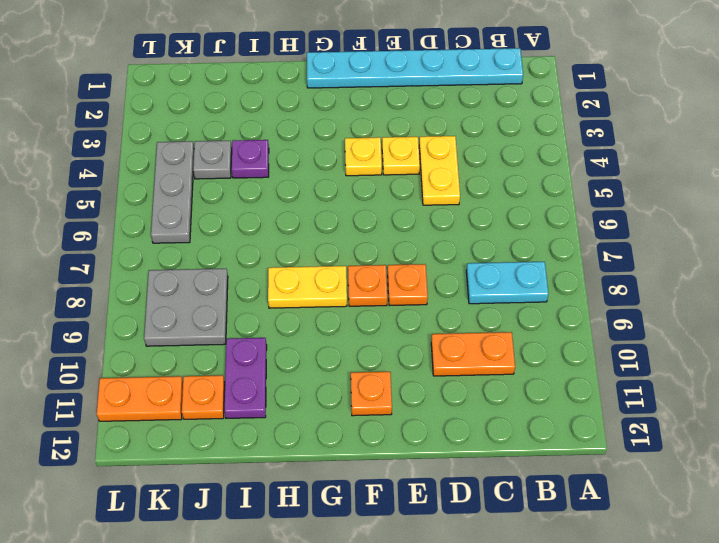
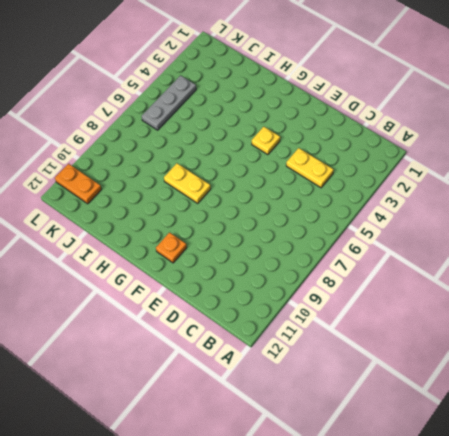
yellow plate C4:D4 level 1 -> yellow plate D4:D5 level 1
none -> cyan plate B1:G1 level 1
none -> cyan plate B8:C8 level 1
none -> orange plate C10:D10 level 1

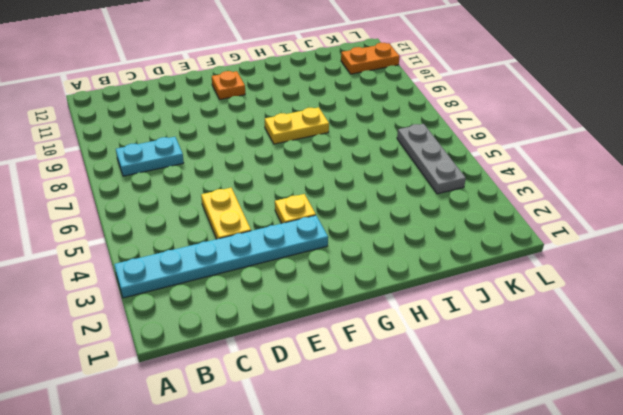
cyan plate A3:F3 level 1 -> cyan plate B1:G1 level 1
none -> orange plate C10:D10 level 1
none -> yellow plate E4 level 1
none -> orange plate E8 level 1

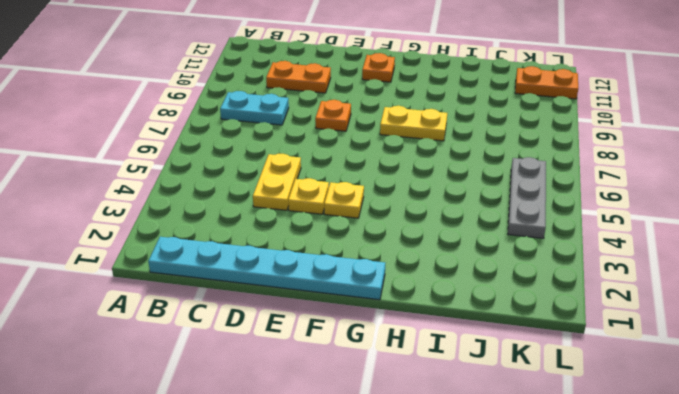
none -> orange plate F8 level 1
none -> purple plate I4 level 1
none -> purple plate I10:I11 level 1

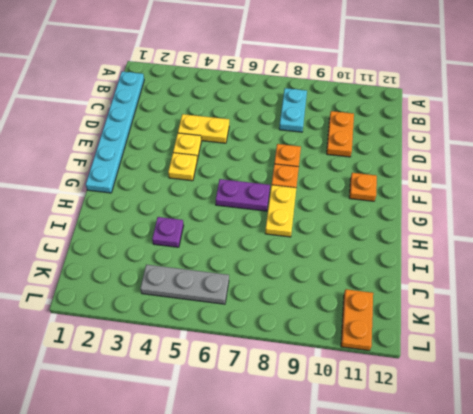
purple plate G6:G7 level 1 -> purple plate I10:I11 level 1
none -> grey plate J4 level 1
none -> grey plate J8:K9 level 1
none -> orange plate J11 level 1

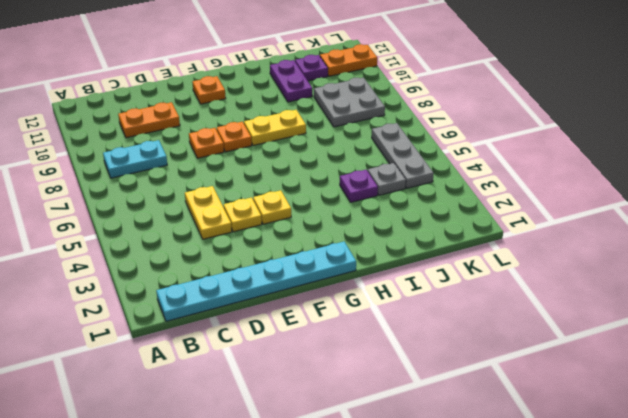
purple plate J11 level 1 -> orange plate J11 level 1

